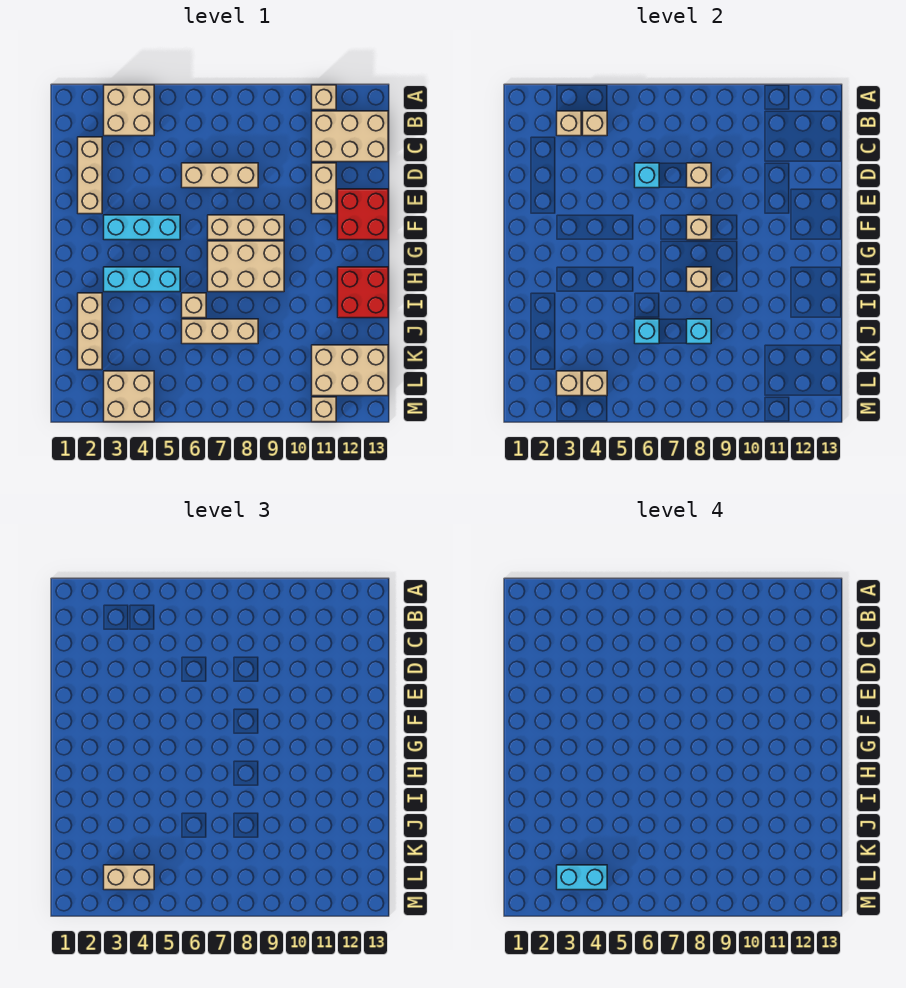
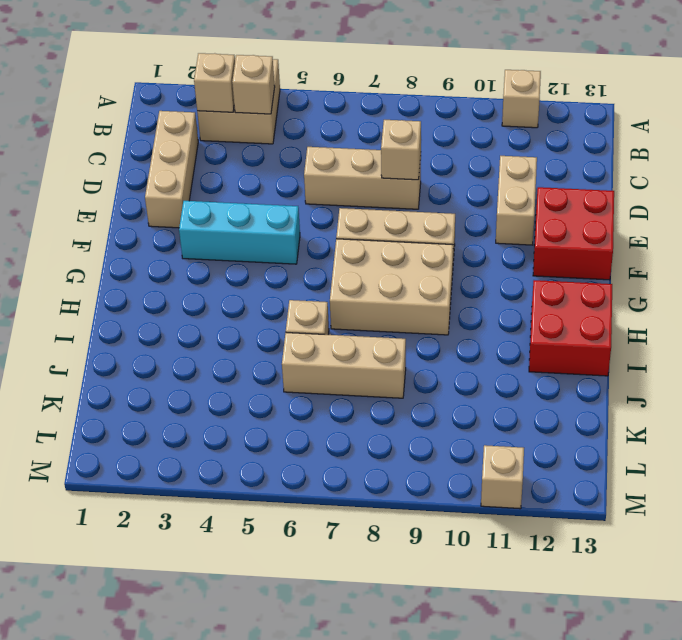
none -> tan brick B11:C13 level 1
none -> cyan brick H3:H5 level 1
none -> tan brick I2:K2 level 1
none -> tan brick K11:L13 level 1

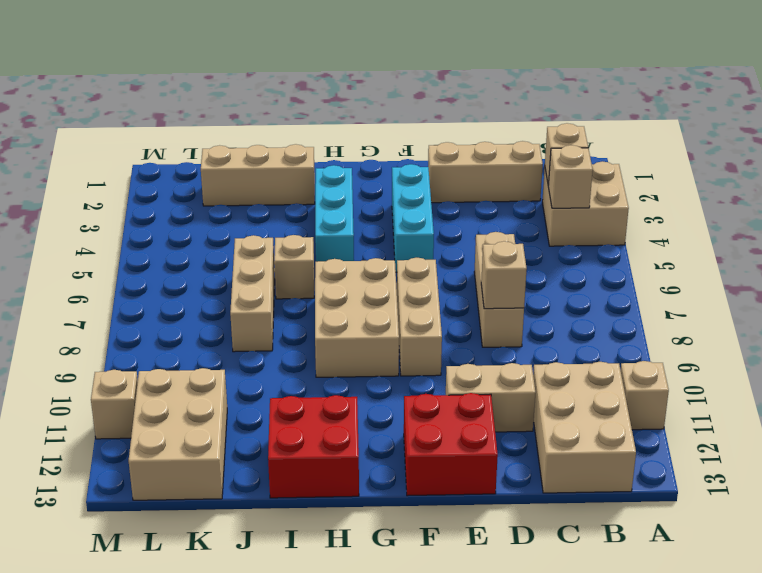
none -> tan brick L3:M4 level 1
none -> cyan brick D6 level 2
none -> tan brick F8 level 2
none -> tan brick H8 level 2

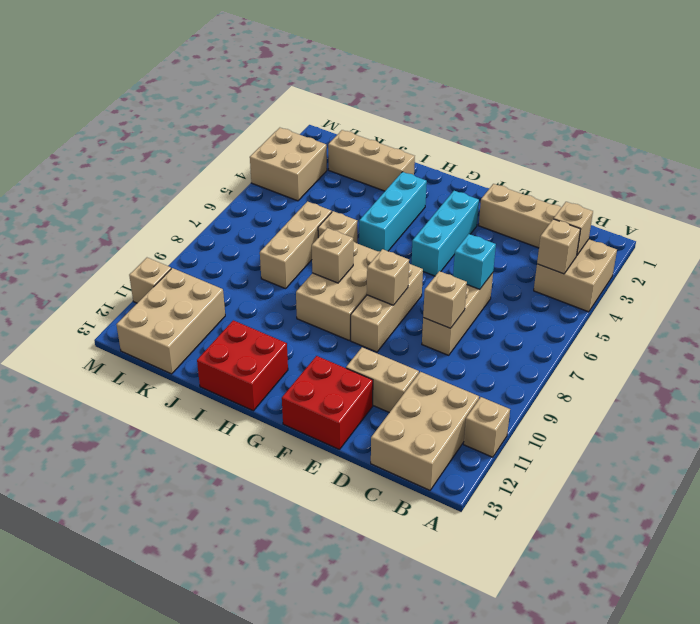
none -> cyan brick J6 level 2
none -> cyan brick J8 level 2
none -> tan brick L3 level 2
none -> tan brick L4 level 2

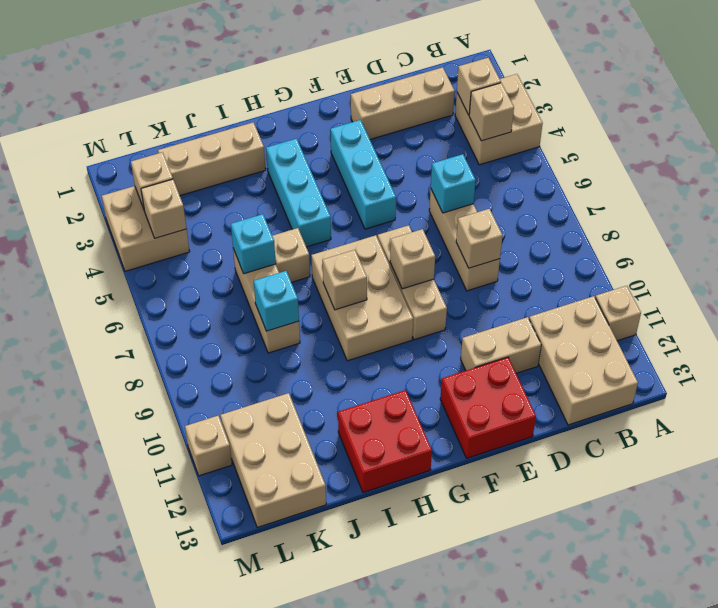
none -> tan brick L3:L4 level 3
none -> cyan brick L3:L4 level 4

